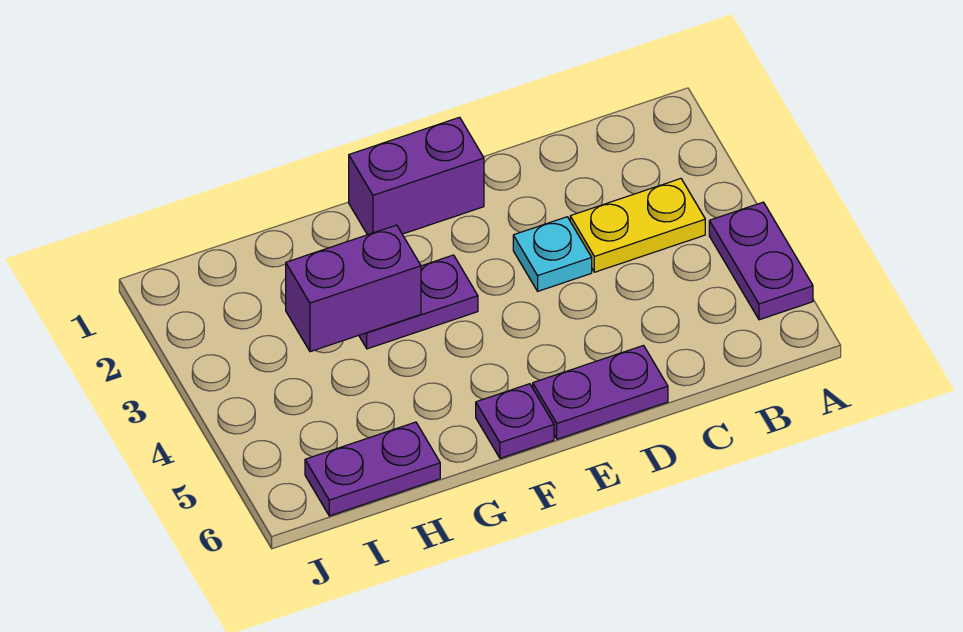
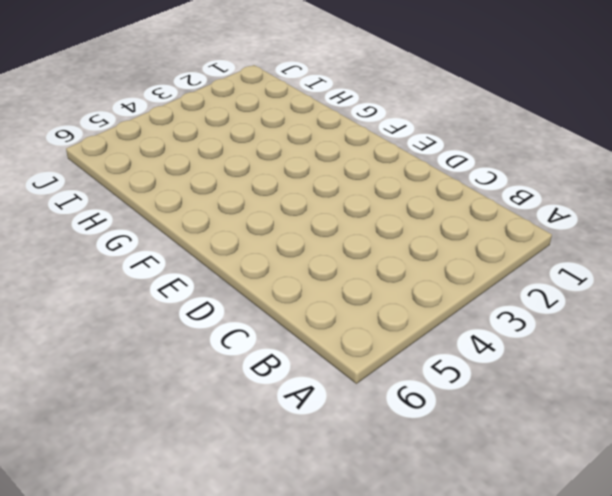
none -> purple plate A4:A5 level 1
none -> yellow plate B3:C3 level 1

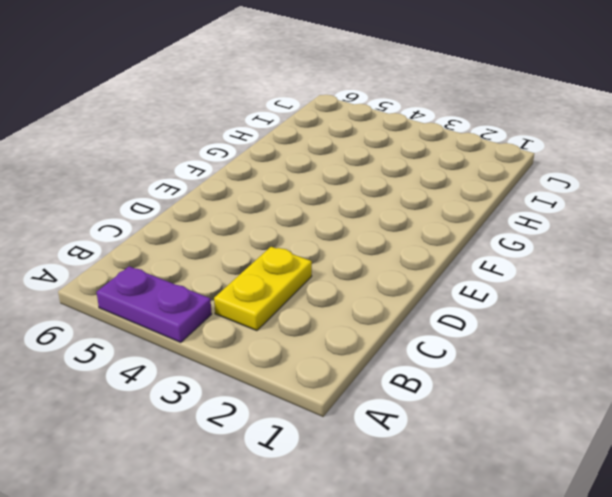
none -> cyan plate D3 level 1
none -> purple plate D6:E6 level 1

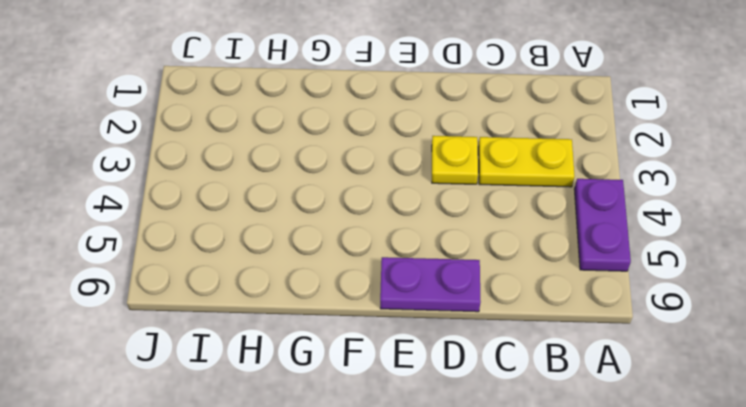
yellow plate D3 level 1 -> cyan plate D3 level 1
none -> purple brick E1:F1 level 1
none -> purple plate F3:G3 level 1

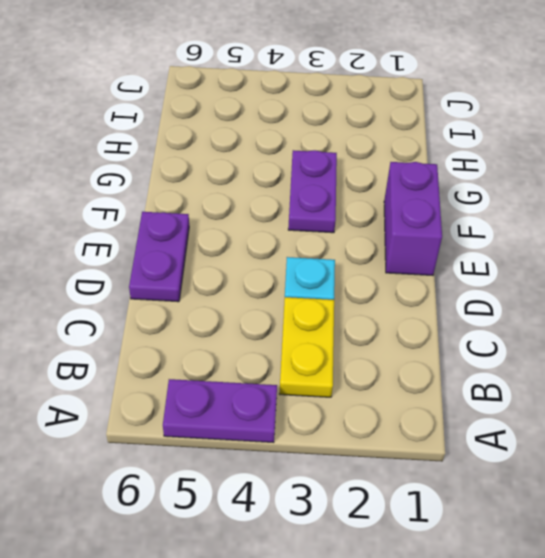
none -> purple plate F6 level 1
none -> purple plate H6:I6 level 1

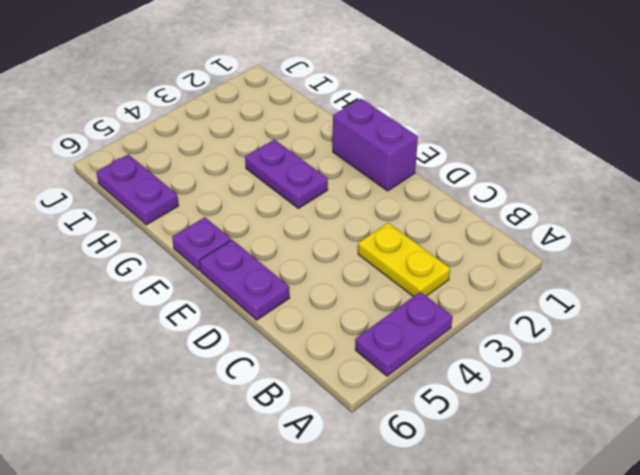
none -> cyan plate D3 level 1
none -> purple brick G3:H3 level 2

